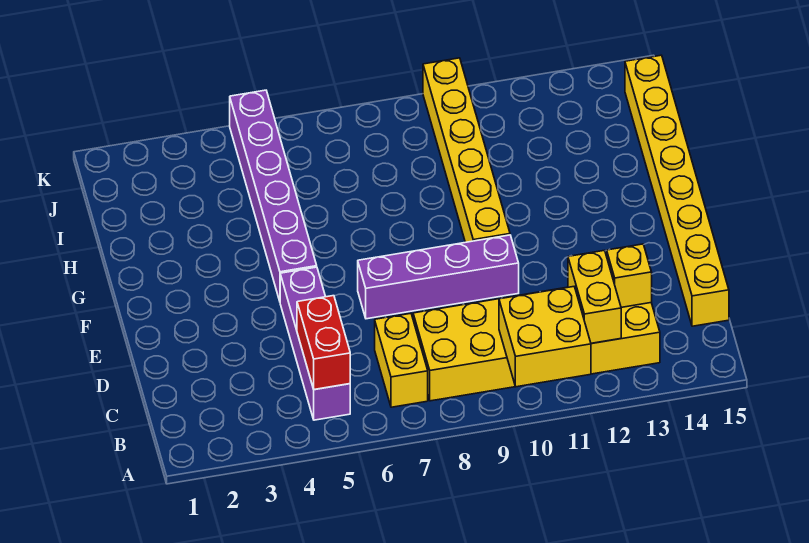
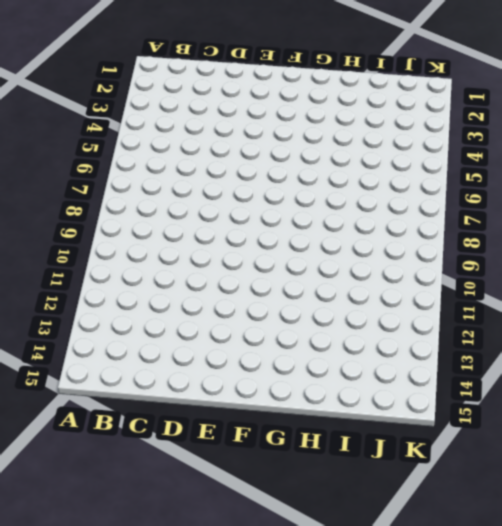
none -> purple brick B5:E5 level 1
none -> yellow brick B7:C7 level 1

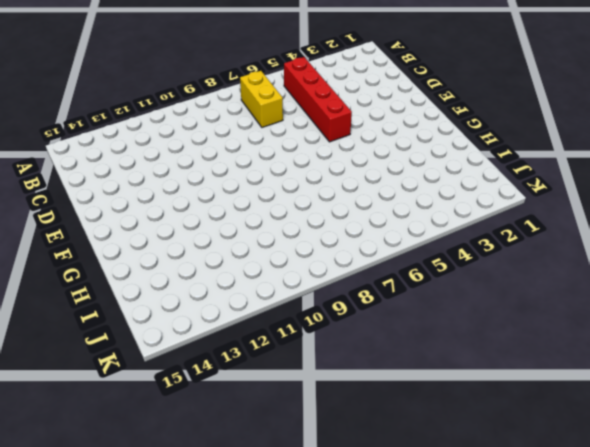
red brick B5:E5 level 1 -> purple brick B5:E5 level 1
none -> yellow brick B8:C13 level 1
none -> yellow brick C15:J15 level 1

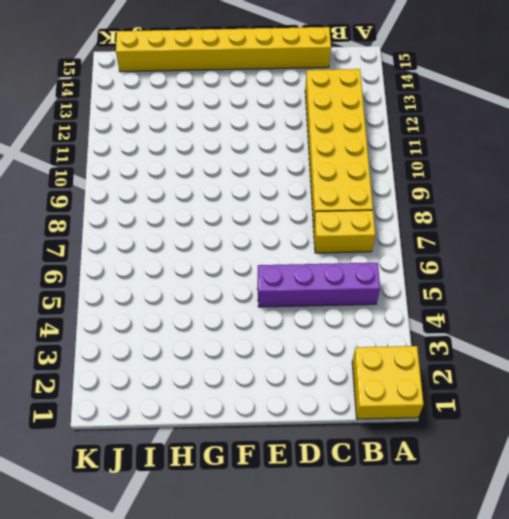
yellow brick A1:B2 level 1 -> yellow brick A10:B11 level 2
none -> purple brick E7:E10 level 1
none -> purple brick F5:K5 level 1

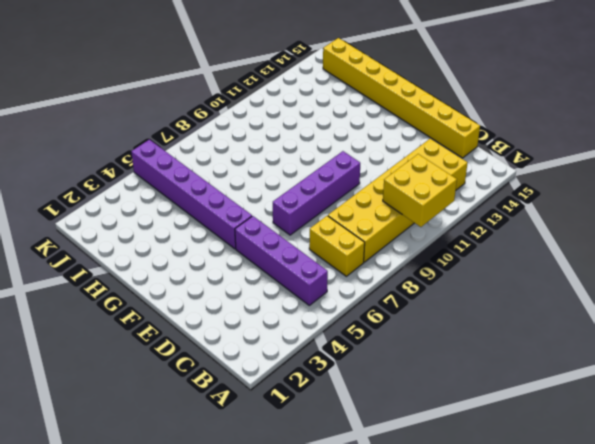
none -> yellow brick F10:K10 level 1
none -> red brick B5:C5 level 2

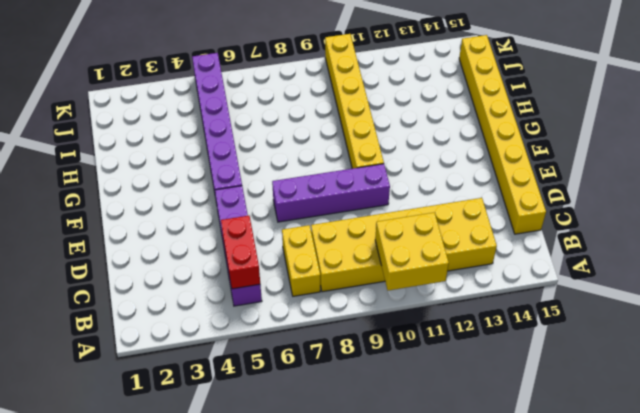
none -> yellow brick B12:C12 level 2
none -> yellow brick C13 level 2

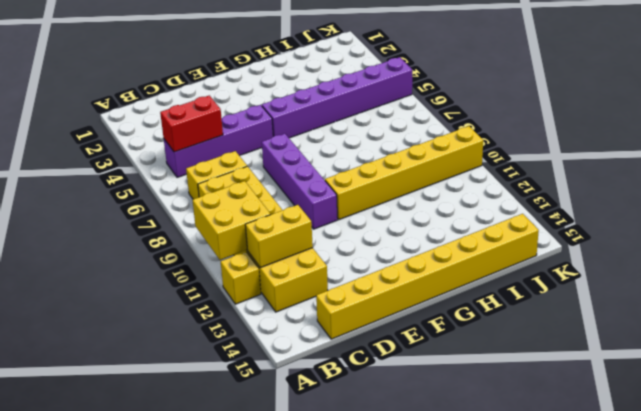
yellow brick A12 level 1 -> yellow brick C13 level 2

